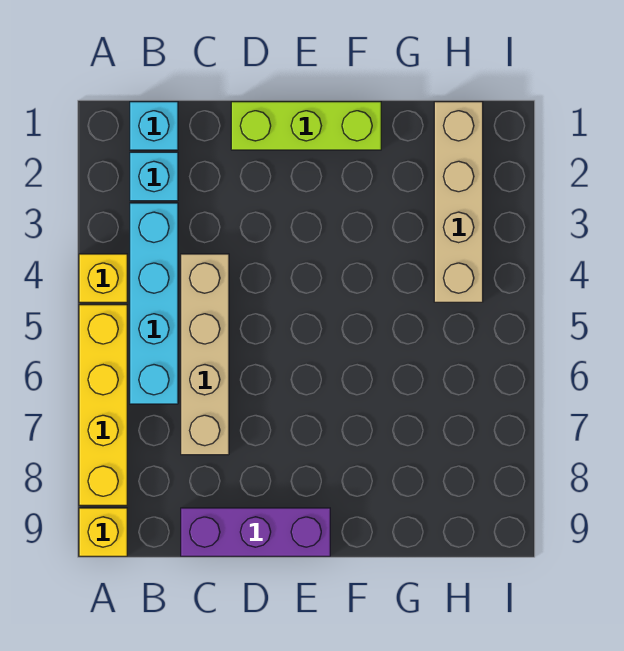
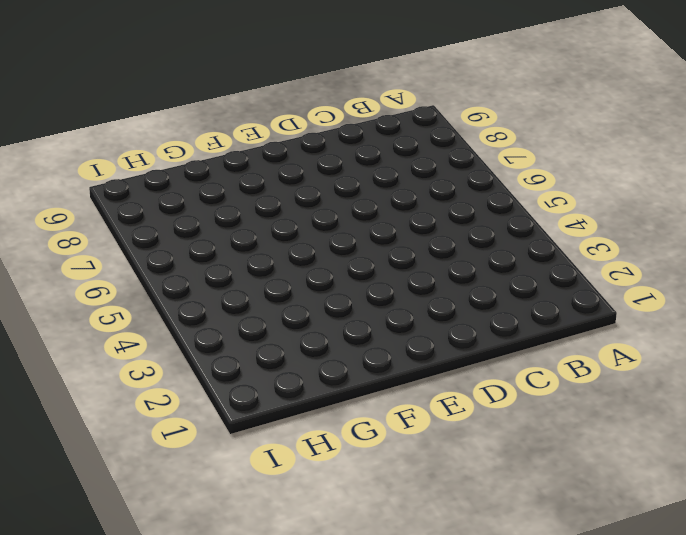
none -> yellow brick A4 level 1
none -> yellow brick A5:A8 level 1

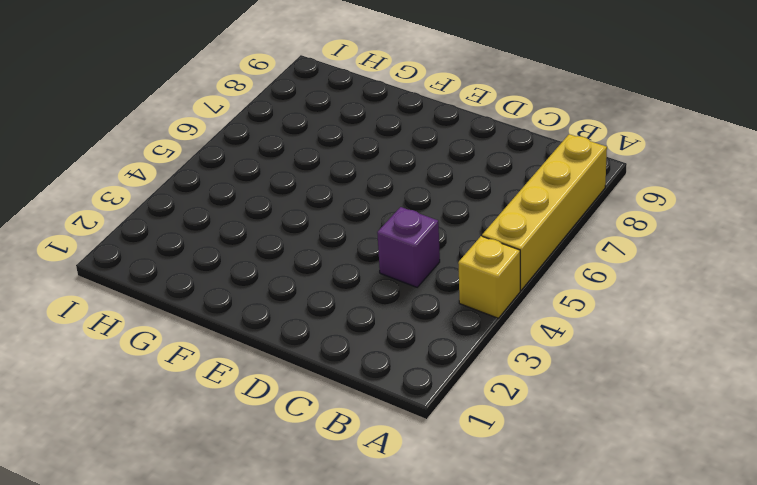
purple brick C4 level 1 -> tan brick C4:C7 level 1
none -> yellow brick A9 level 1
none -> cyan brick B1 level 1

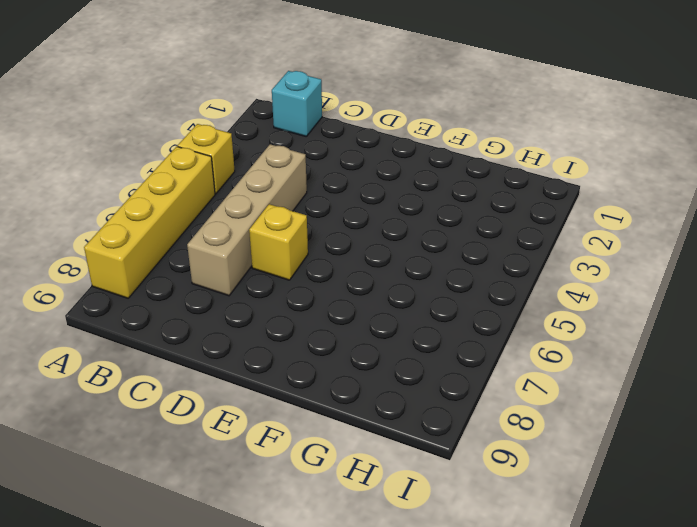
yellow brick D6 level 1 -> yellow brick A9 level 1
none -> cyan brick B2 level 1
none -> cyan brick B3:B6 level 1

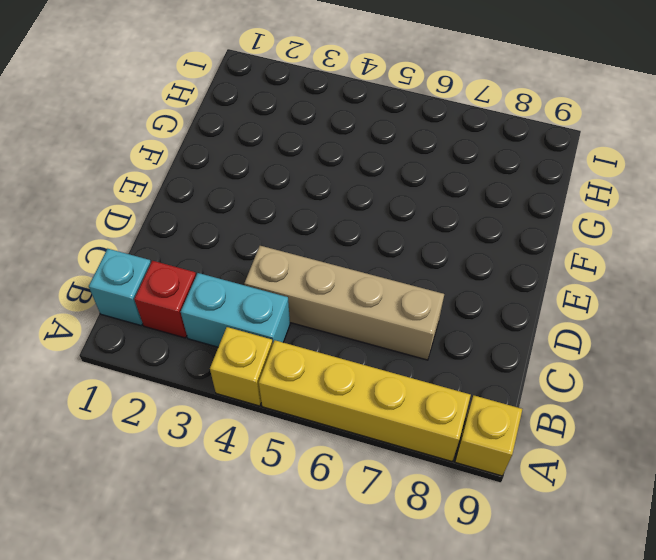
red brick B2 level 1 -> cyan brick B2 level 1
cyan brick B3:B4 level 1 -> cyan brick B3:B6 level 1
none -> purple brick C9:E9 level 1
none -> lime brick D1:F1 level 1

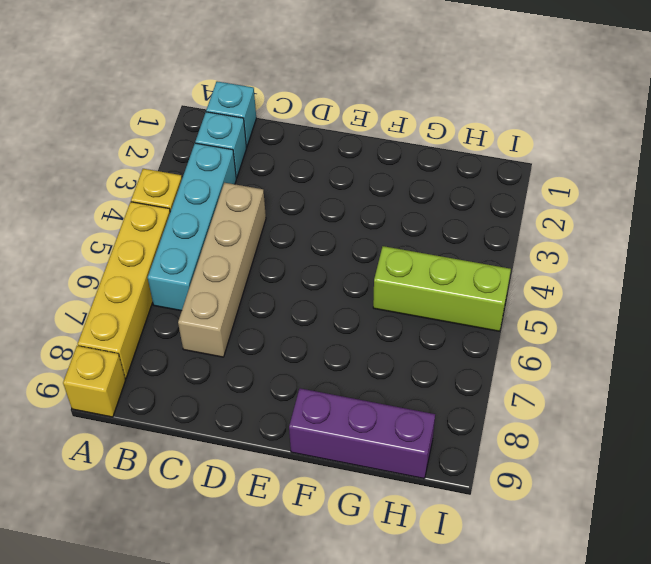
purple brick F9:H9 level 1 -> purple brick C9:E9 level 1
lime brick G5:I5 level 1 -> lime brick D1:F1 level 1
none -> tan brick H1:H4 level 1

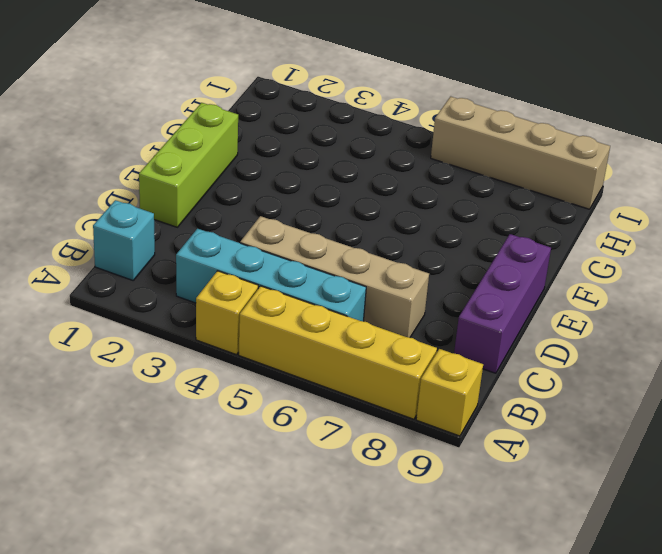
tan brick I6:I9 level 1 -> tan brick H1:H4 level 1
none -> cyan brick B2 level 1

